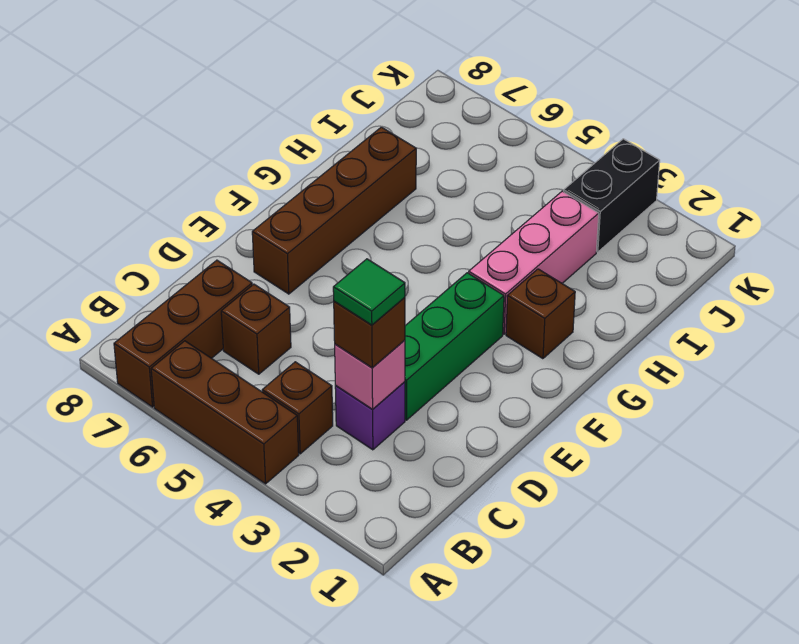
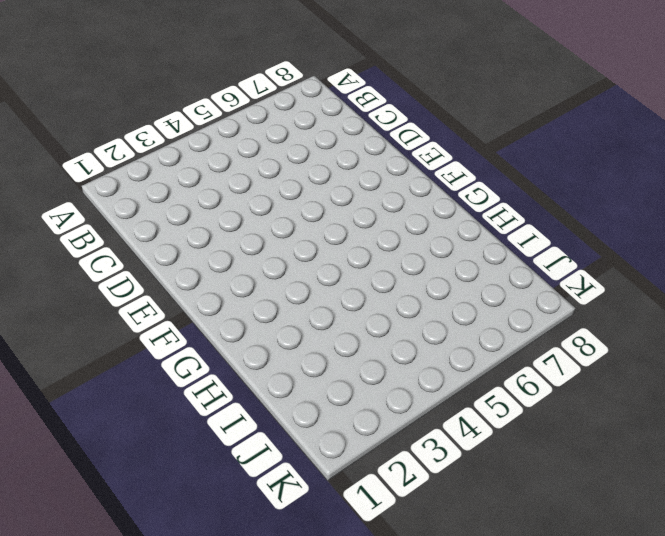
none -> brown brick A4:A6 level 1
none -> brown brick A7:C7 level 1
none -> brown brick B4 level 1

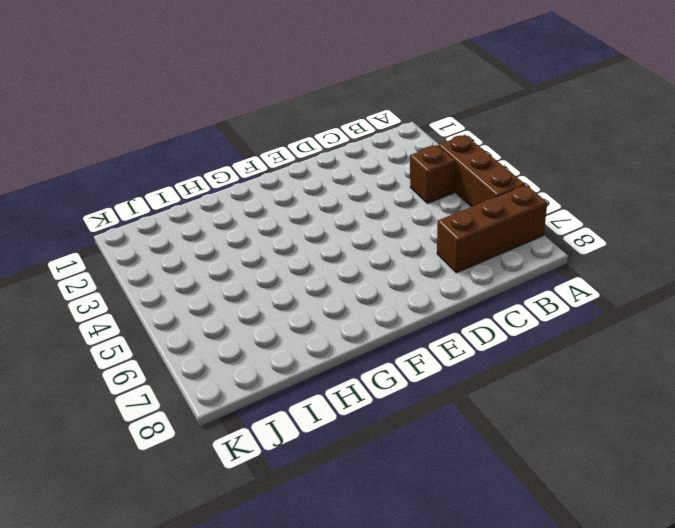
none -> purple brick C3 level 1
none -> brown brick C6 level 1
none -> green brick D3:F3 level 1

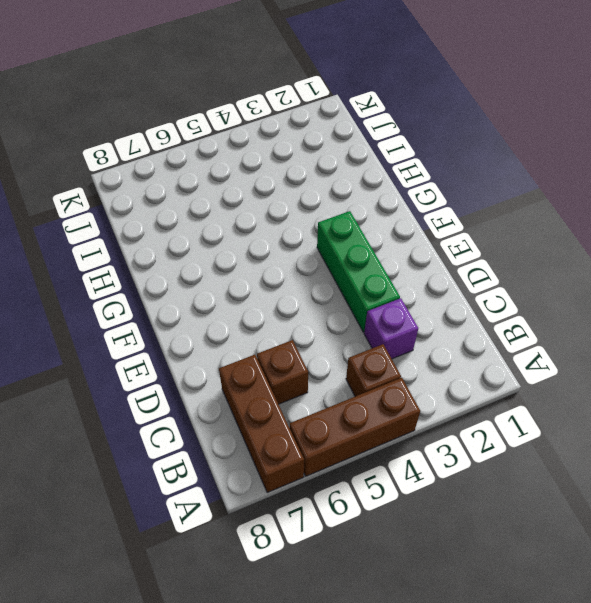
none -> brown brick E7:H7 level 1
none -> brown brick G2 level 1
none -> pink brick G3:I3 level 1

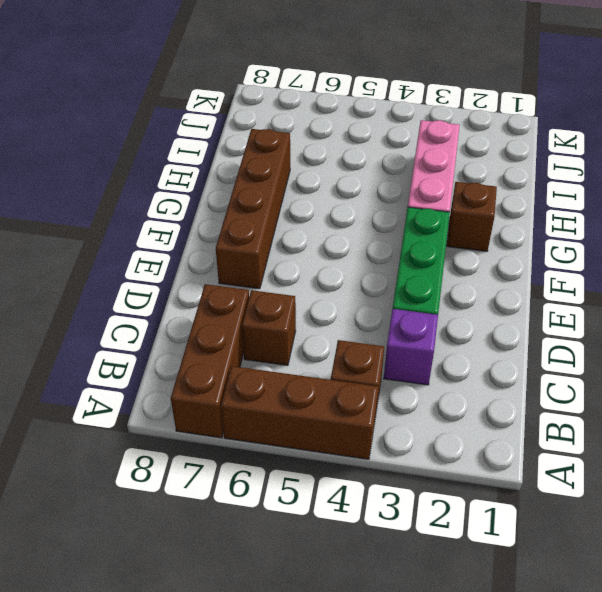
none -> black brick J3:K3 level 1
none -> pink brick C3 level 2
none -> brown brick C3 level 3

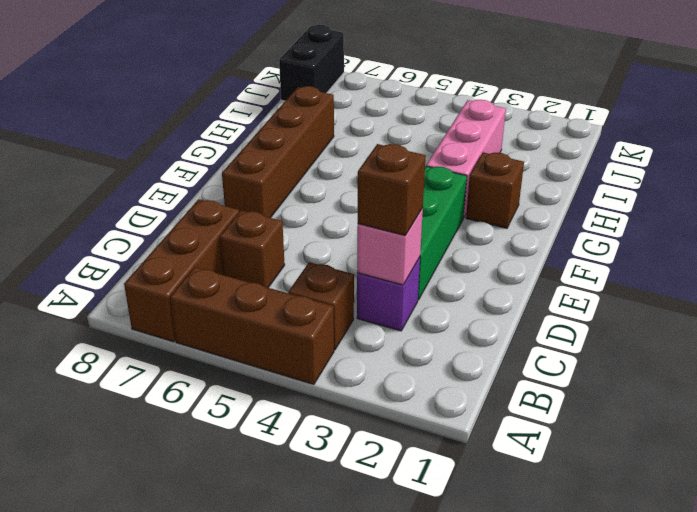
black brick J8:K8 level 1 -> black brick J3:K3 level 1
none -> green tile C3 level 4

